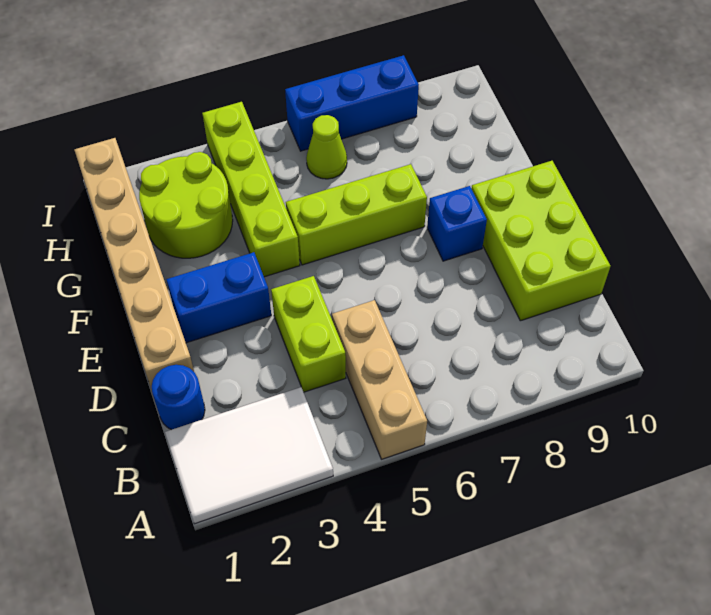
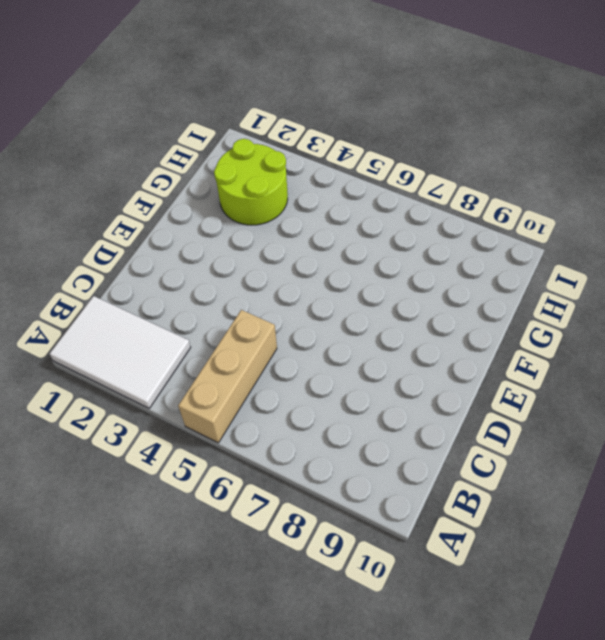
none -> blue round brick C1 level 1
none -> lime brick C4:D4 level 1
none -> lime brick C9:E10 level 1

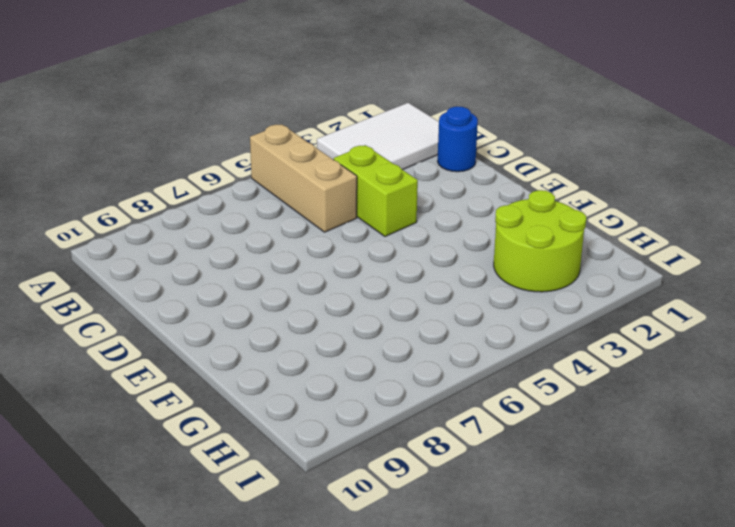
none -> lime brick C9:E10 level 1
none -> tan brick D1:I1 level 1
none -> blue brick E2:E3 level 1

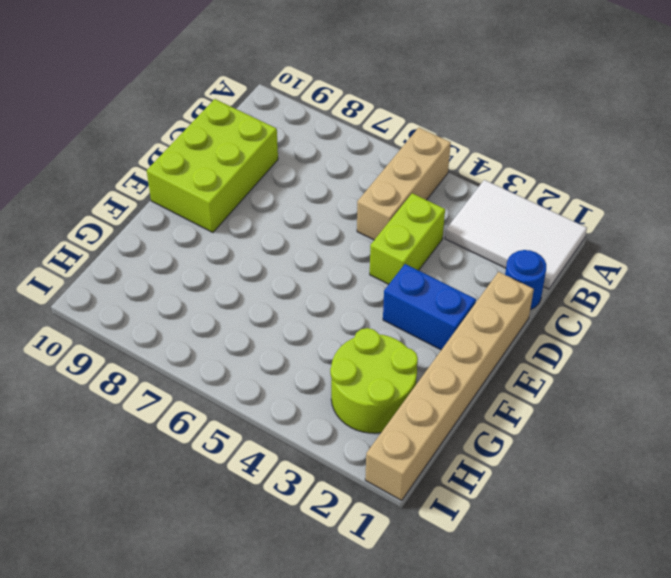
none -> blue brick E8 level 1
none -> lime brick F4:I4 level 1
none -> lime brick F5:F7 level 1

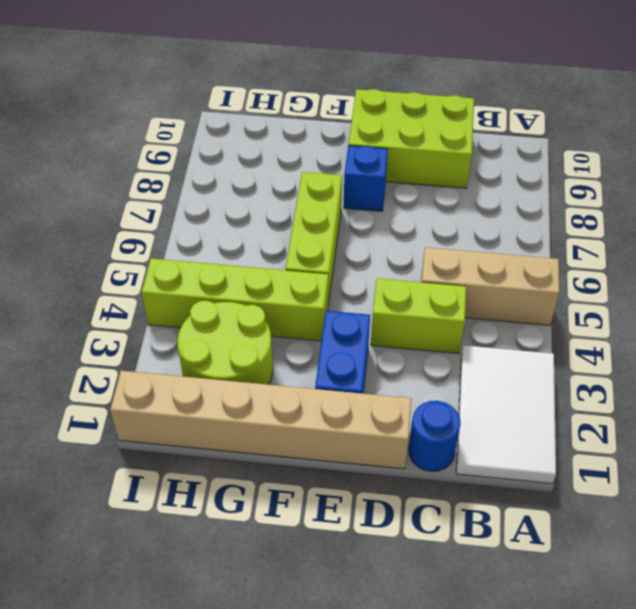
none -> lime cone H6 level 1
none -> blue brick I6:I8 level 1

